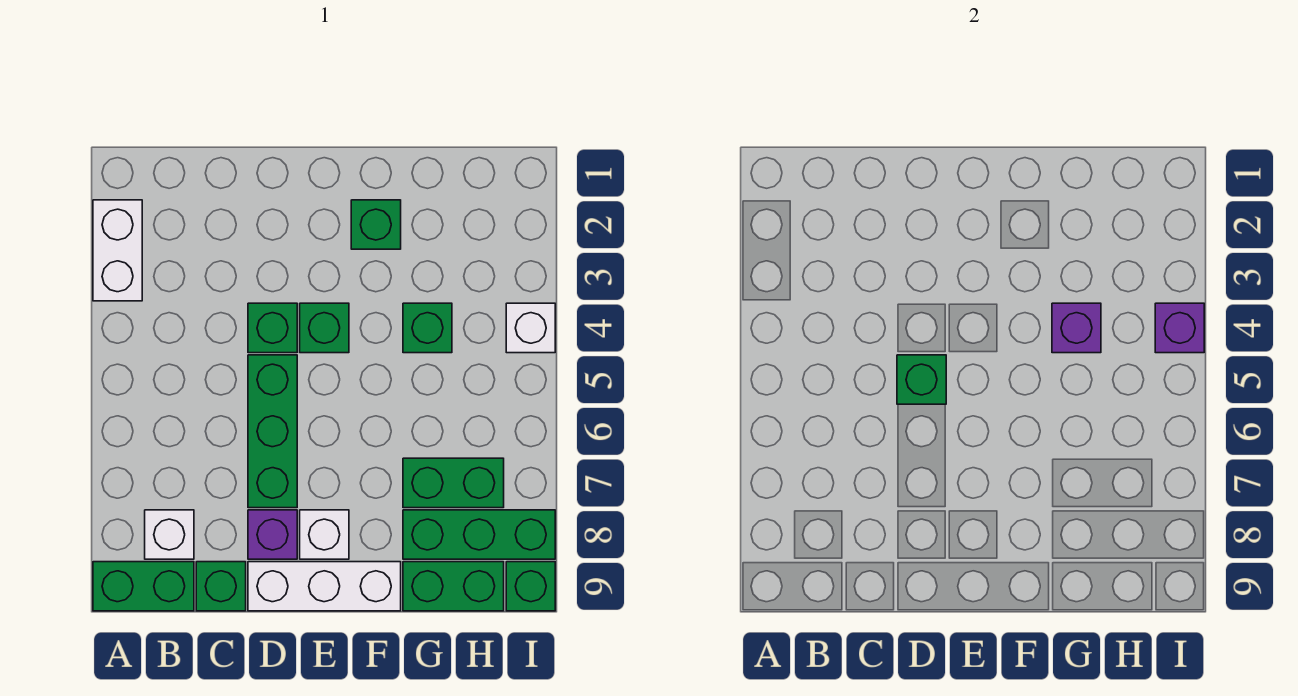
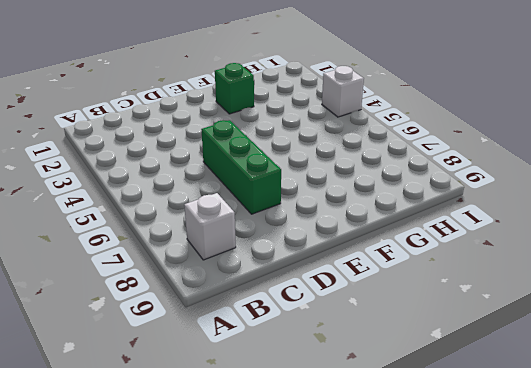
none -> white brick A2:A3 level 1
none -> green brick A9:B9 level 1
none -> green brick C9 level 1

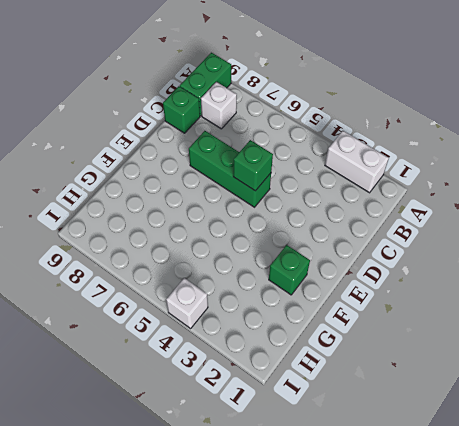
none -> green brick D4 level 1
none -> purple brick D8 level 1
none -> white brick D9:F9 level 1

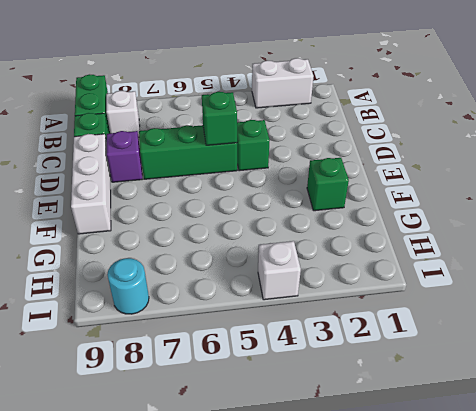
cyan round brick I8 level 1 -> green brick G8:I8 level 1
none -> green brick E4 level 1
none -> white brick E8 level 1
none -> green brick G4 level 1

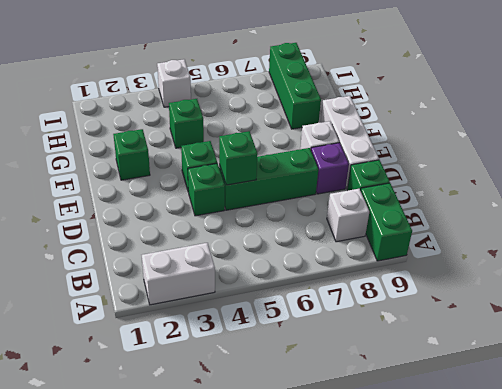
none -> green brick G7:H7 level 1
none -> green brick G9:H9 level 1
none -> green brick I9 level 1

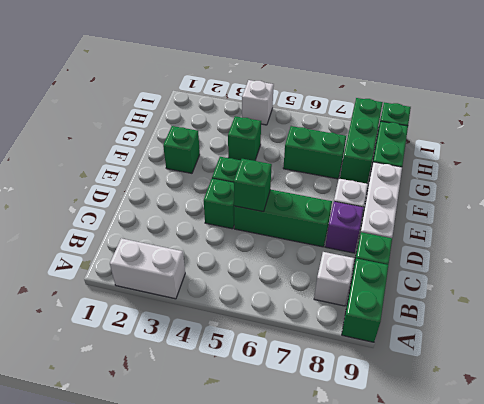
green brick G6:G7 level 1 -> green brick G7:H7 level 1
none -> purple brick G4 level 2
none -> purple brick I4 level 2

